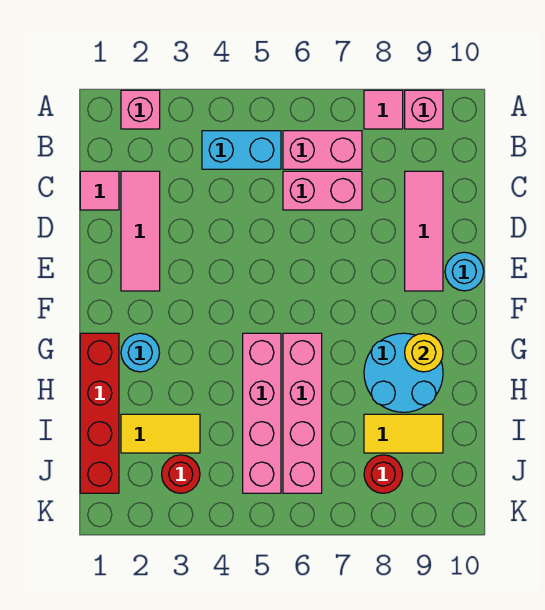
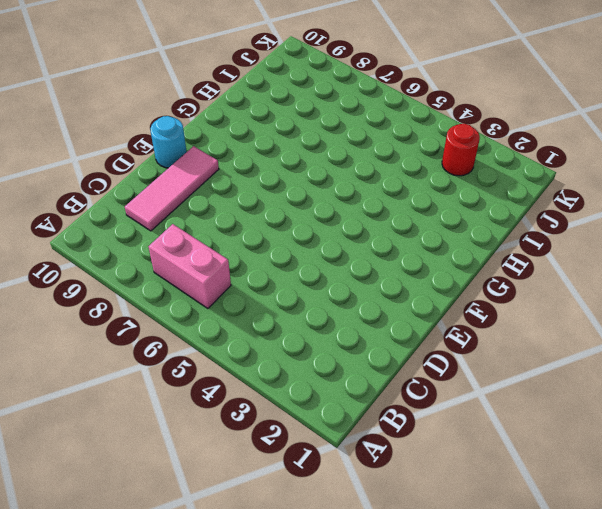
none -> pink brick A2 level 1
none -> pink tile A8 level 1
none -> pink brick A9 level 1

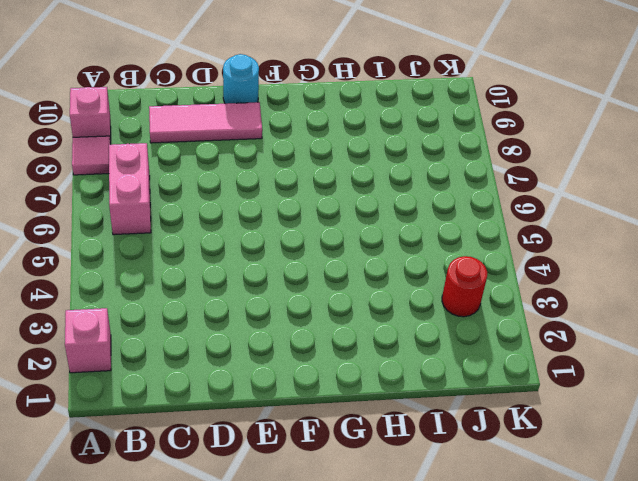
none -> cyan brick B4:B5 level 1
none -> pink tile C1 level 1
none -> pink tile C2:E2 level 1

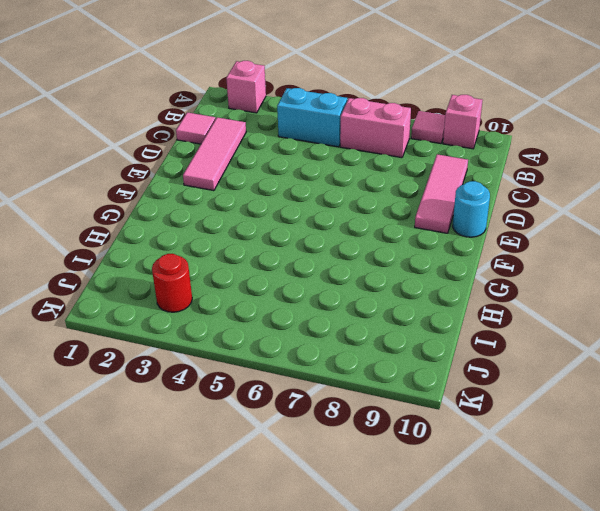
none -> pink brick C6:C7 level 1
none -> red brick G1:J1 level 1
none -> cyan round brick G2 level 1

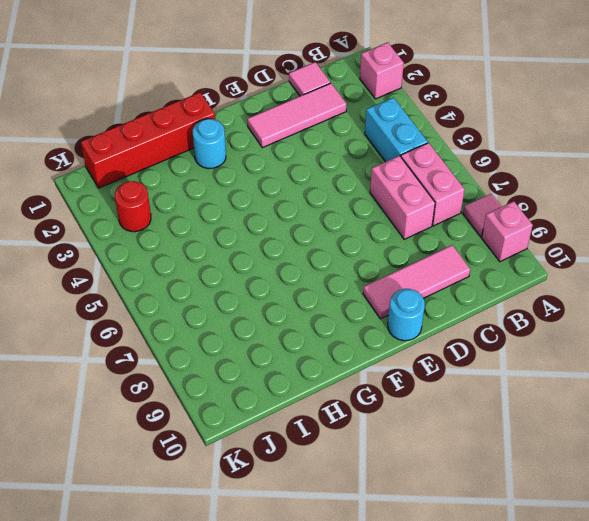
none -> pink brick G5:J5 level 1
none -> pink brick G6:J6 level 1
none -> cyan round brick G8:H9 level 1

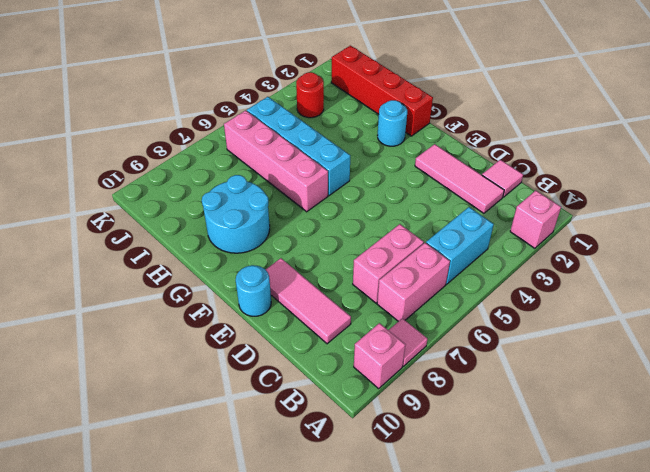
cyan brick G5:J5 level 1 -> pink brick G5:J5 level 1
none -> yellow tile I2:I3 level 1
none -> yellow tile I8:I9 level 1
none -> red round brick J8 level 1

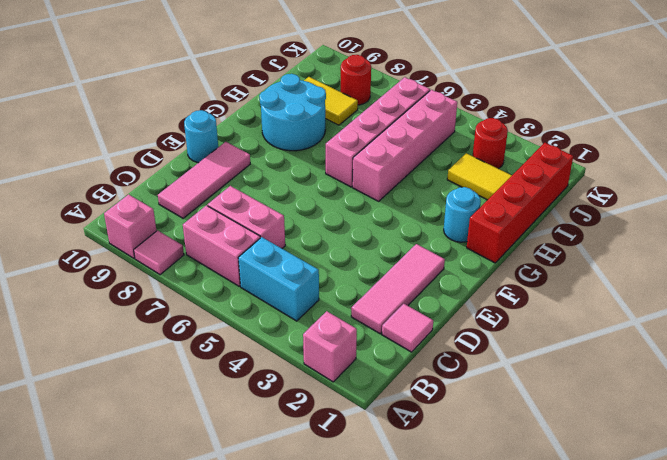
none -> yellow round brick G9 level 2

